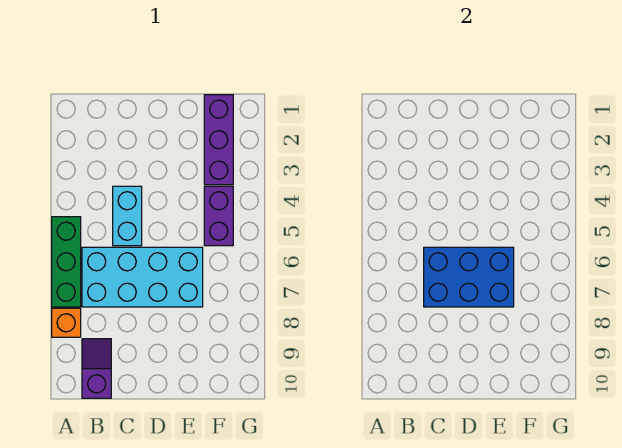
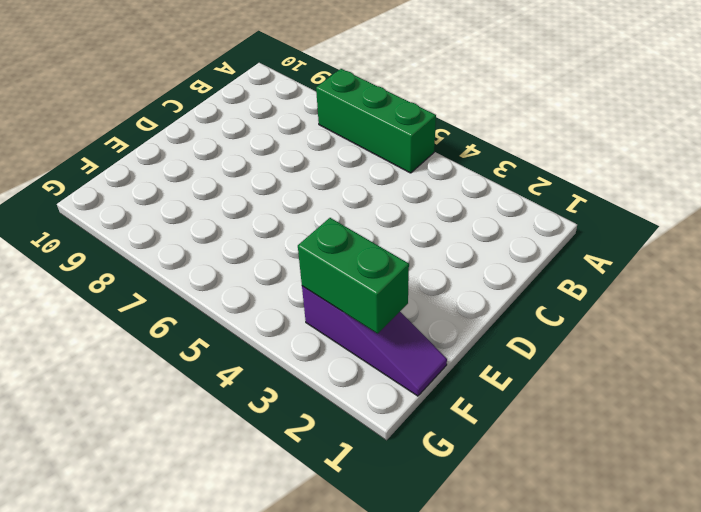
purple slope F1:F3 level 1 top 3 -> purple brick F1:F3 level 1
green brick F2:F3 level 2 -> none
none -> orange brick A8 level 1
none -> cyan brick B6:E7 level 1

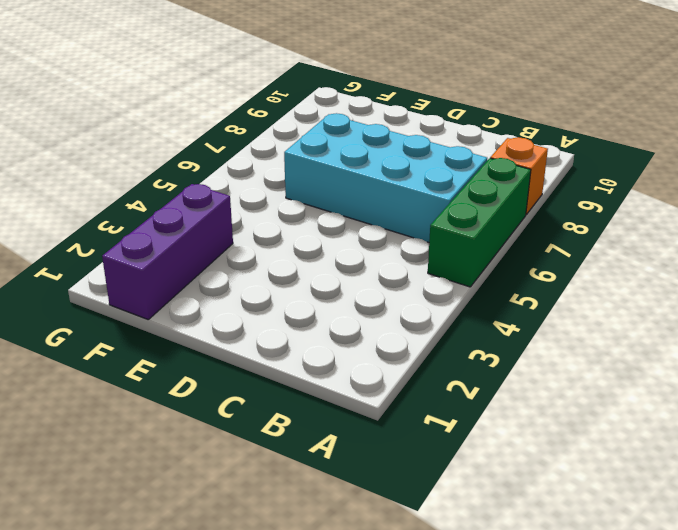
none -> purple slope B9:B10 level 1 top 10
none -> cyan brick C4:C5 level 1

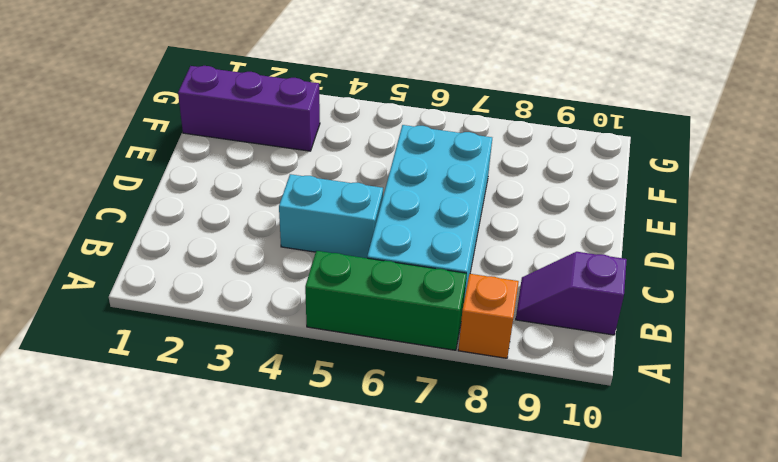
none -> purple brick F4:F5 level 1
none -> blue brick C6:E7 level 2

